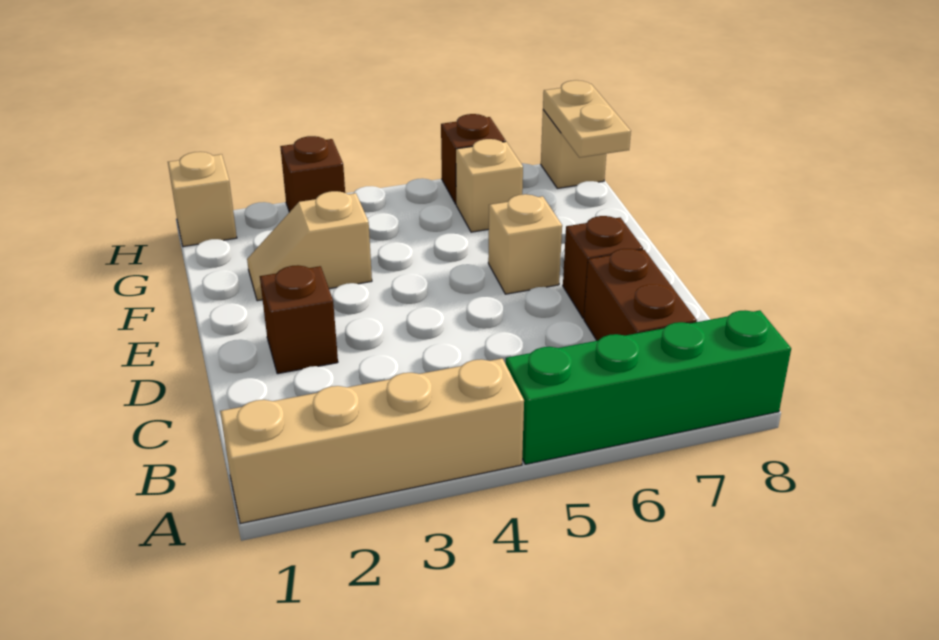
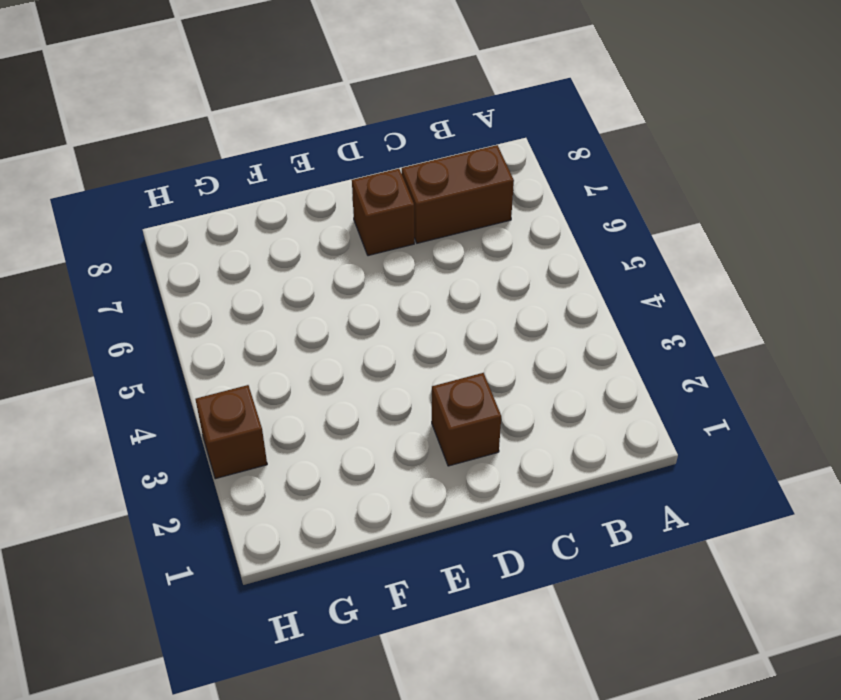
none -> tan brick A1:A4 level 1
none -> green brick A5:A8 level 1
none -> tan brick E6 level 1

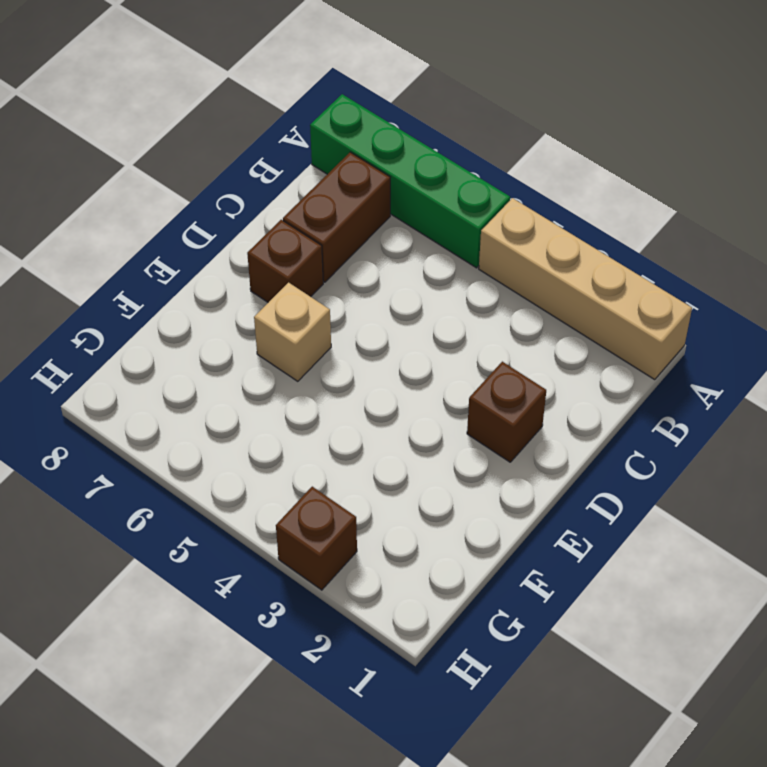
none -> tan slope F2:F3 level 1 top 3
none -> tan brick G6 level 1
none -> tan brick H1 level 1

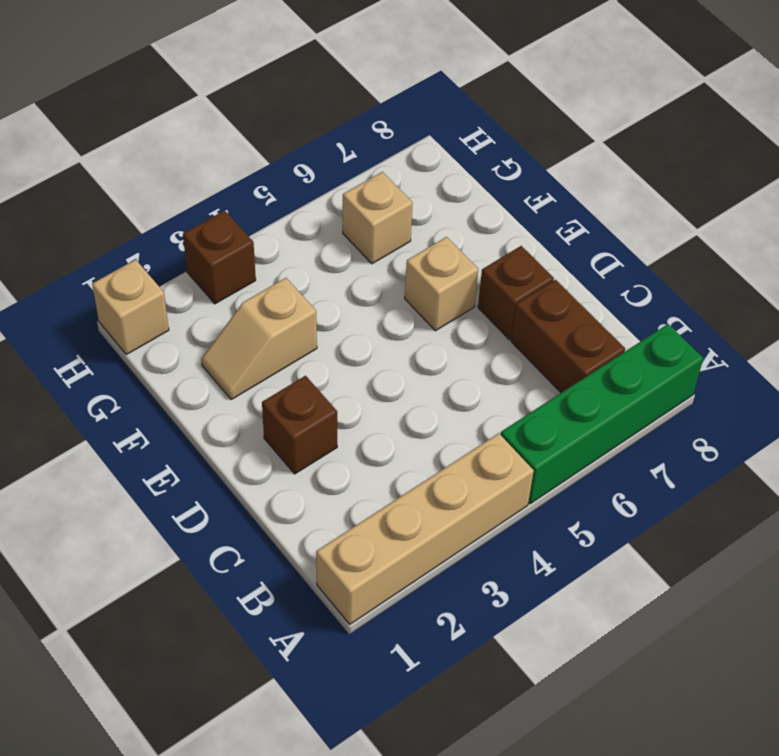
none -> brown brick H6 level 1
none -> tan brick H8 level 1
none -> tan plate G8:H8 level 2

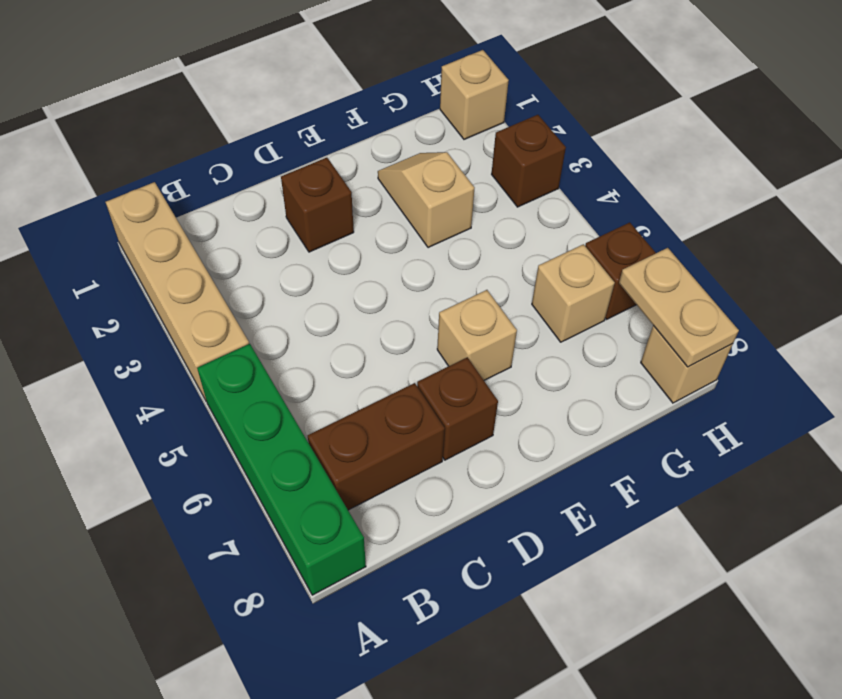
tan plate H7:H8 level 2 -> tan plate G8:H8 level 2

